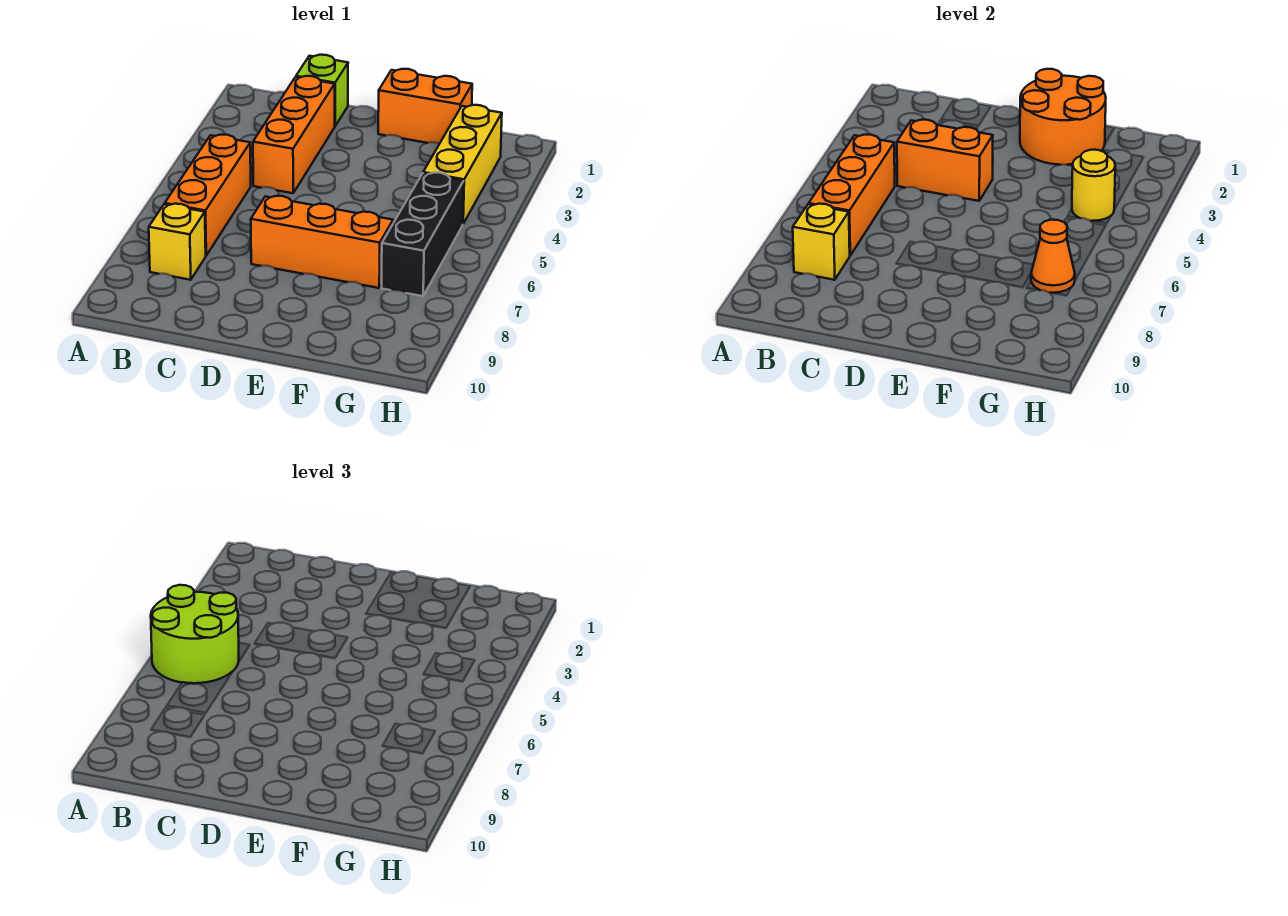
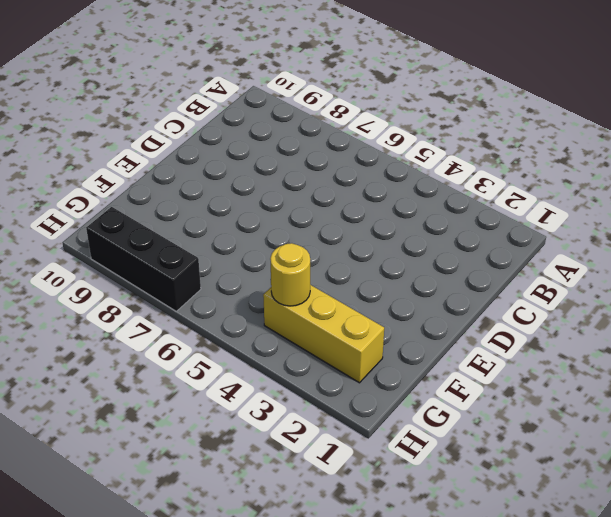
black brick H7:H9 level 1 -> black brick G5:G7 level 1
none -> orange brick B5:B7 level 1
none -> yellow brick B8 level 1
none -> lime brick C1 level 1

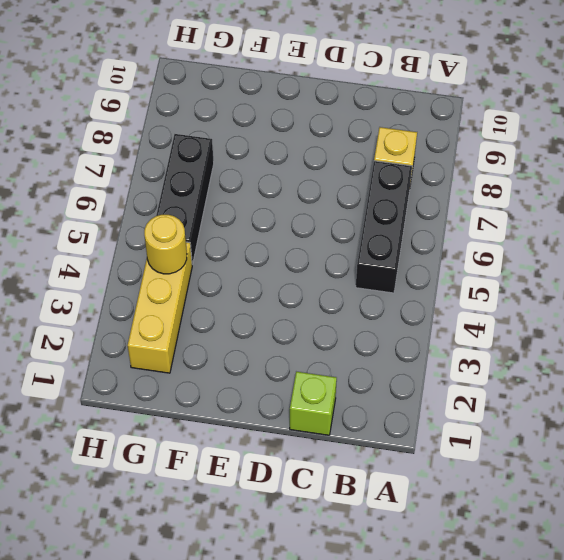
black brick B5:B7 level 1 -> orange brick B5:B7 level 1
none -> orange brick C2:C4 level 1
none -> orange brick D7:F7 level 1
none -> orange brick E1:F1 level 1

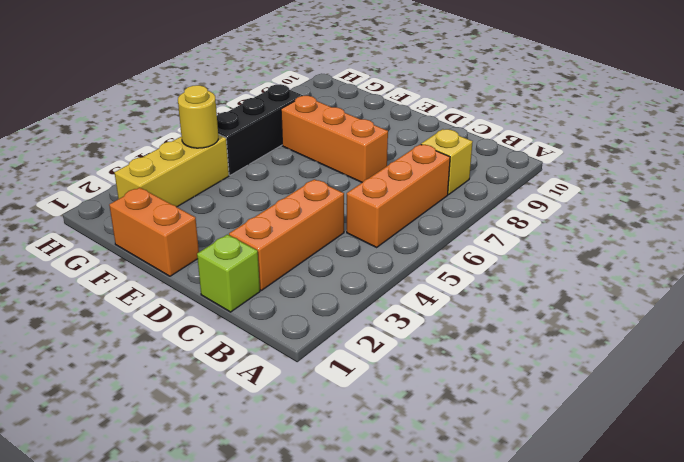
none -> orange brick B5:B7 level 2
none -> yellow brick B8 level 2
none -> orange brick C4:D4 level 2

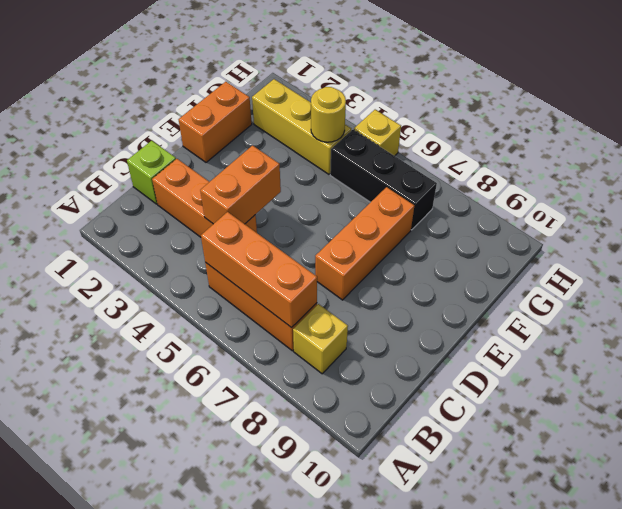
yellow brick H5 level 1 -> yellow brick B8 level 2
none -> orange round brick E1:F2 level 2
none -> orange cone G7 level 2
none -> lime round brick A5:B6 level 3

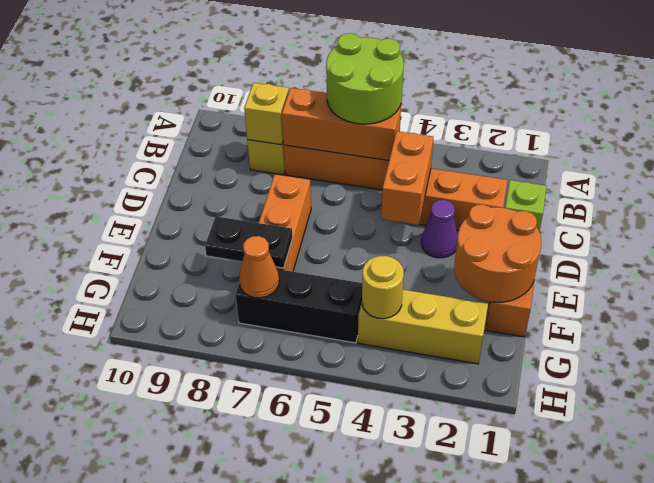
purple cone D3 level 1 -> none
black plate F7:F8 level 2 -> none

